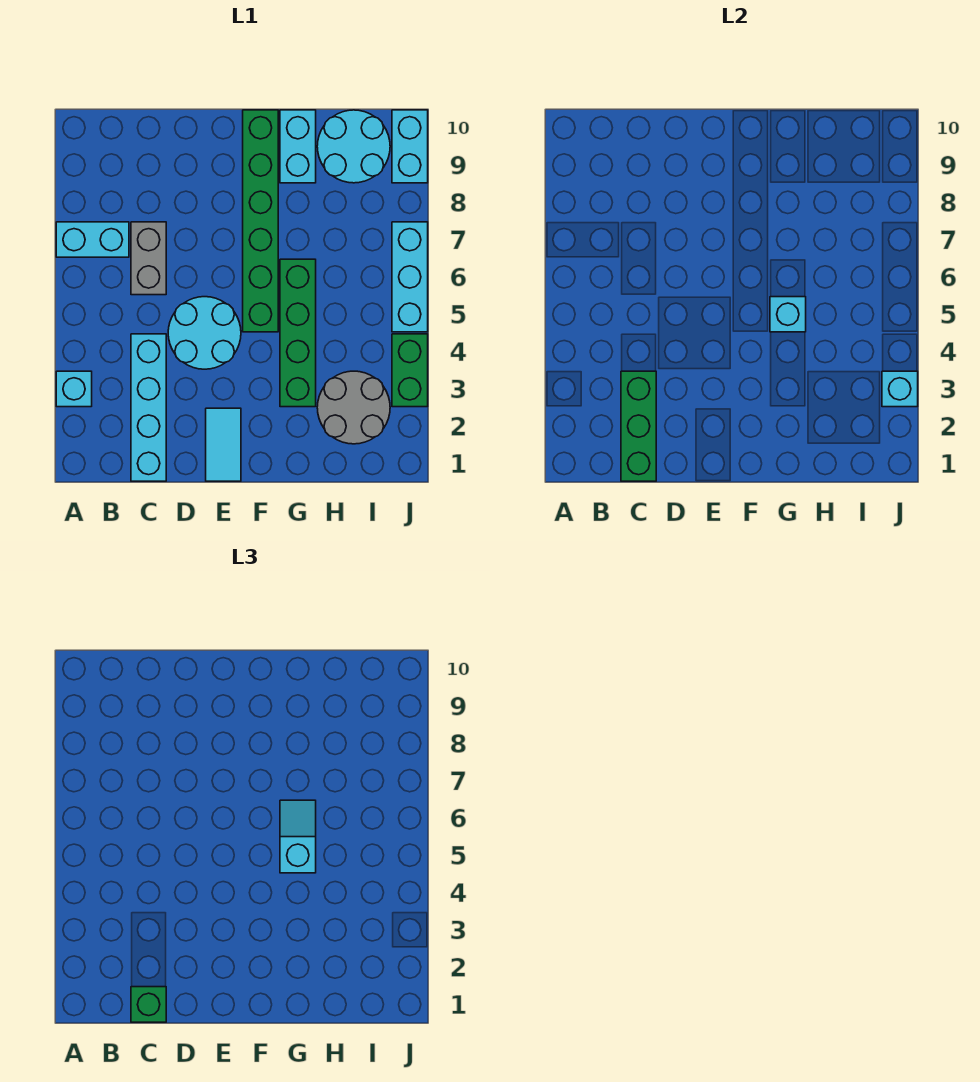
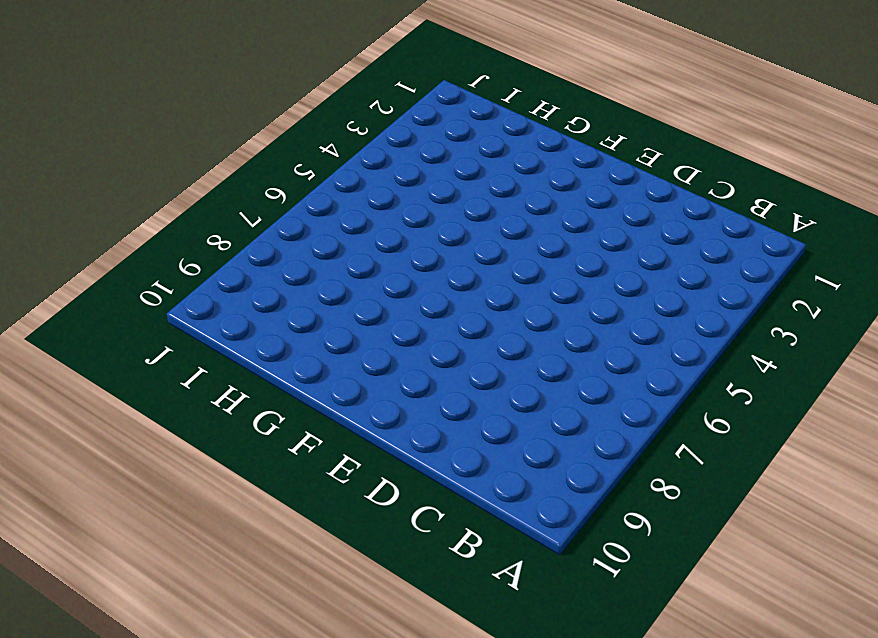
none -> cyan brick A3 level 1
none -> cyan brick A7:B7 level 1
none -> cyan brick C1:C4 level 1

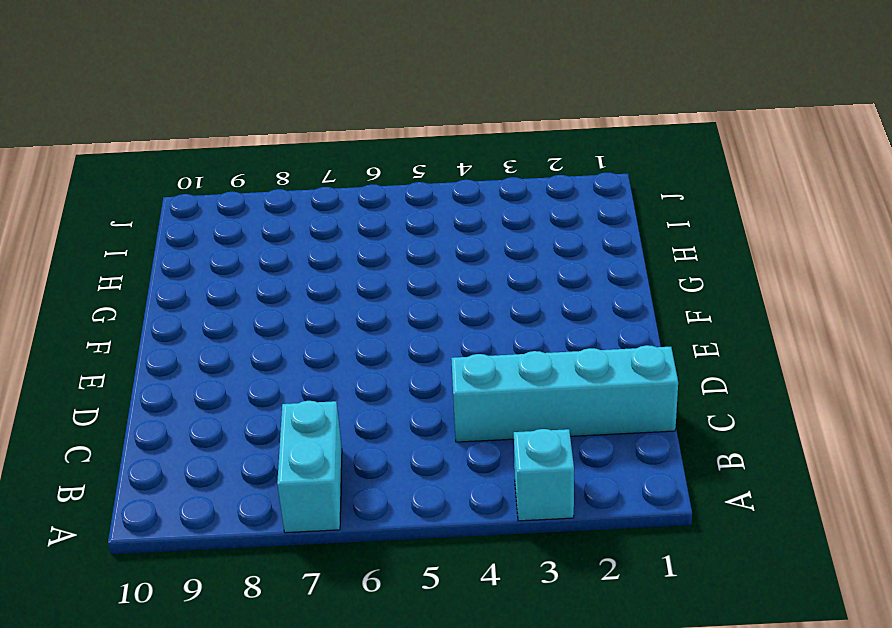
none -> grey brick C6:C7 level 1
none -> cyan round brick D4:E5 level 1
none -> cyan tile E1:E2 level 1

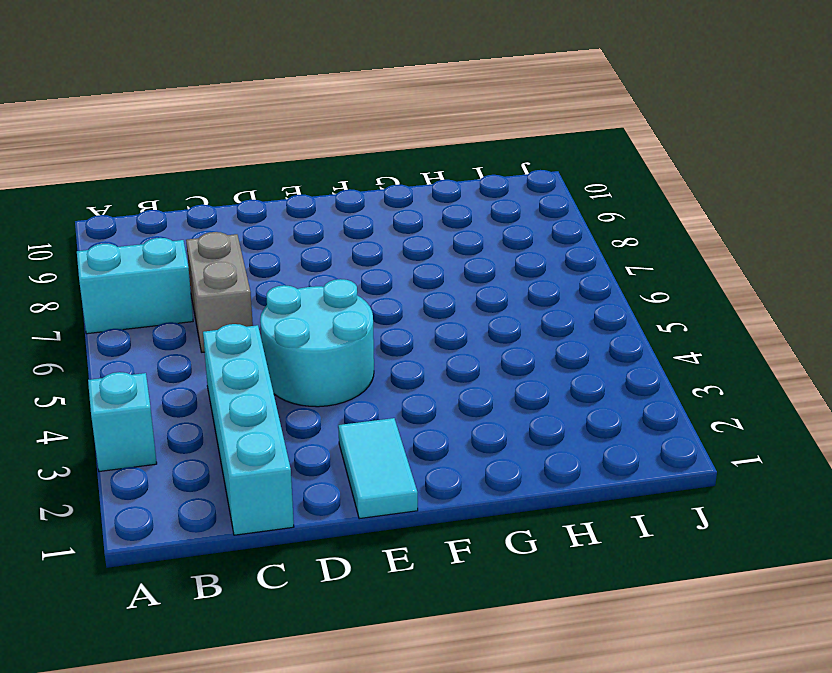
none -> green brick F5:F10 level 1
none -> green brick G3:G6 level 1
none -> cyan brick G9:G10 level 1

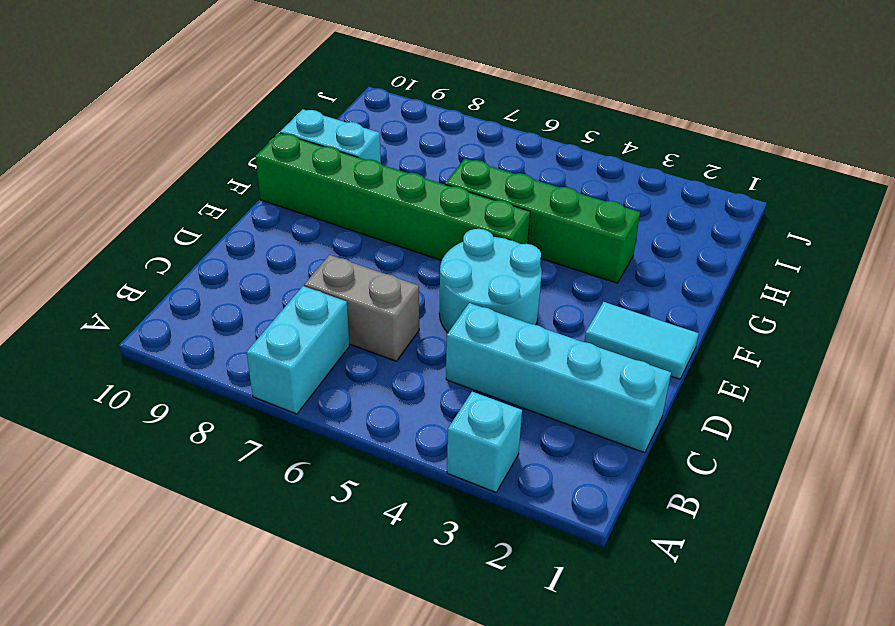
none -> grey round brick H2:I3 level 1
none -> cyan round brick H9:I10 level 1
none -> green brick J3:J4 level 1

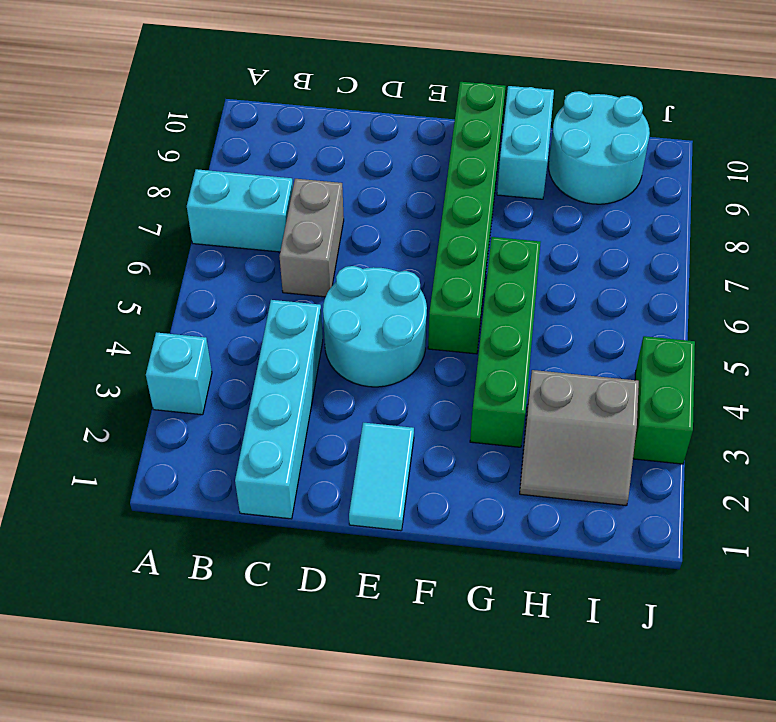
grey slope H2:I3 level 1 top 3 -> grey round brick H2:I3 level 1
none -> cyan brick J5:J7 level 1
none -> cyan brick J9:J10 level 1
none -> green brick C1:C3 level 2

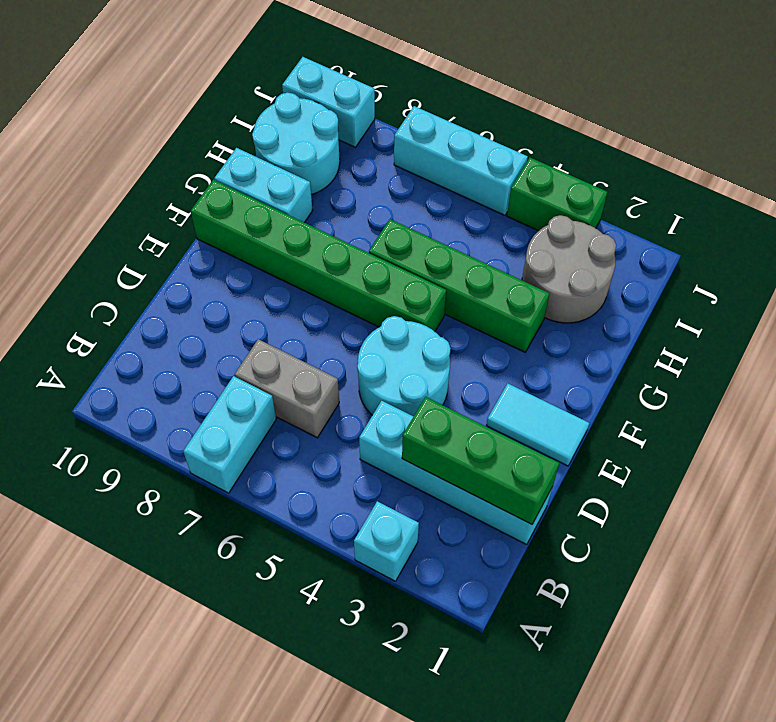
none -> cyan brick G5 level 2
none -> cyan brick J3 level 2
none -> green brick C1 level 3

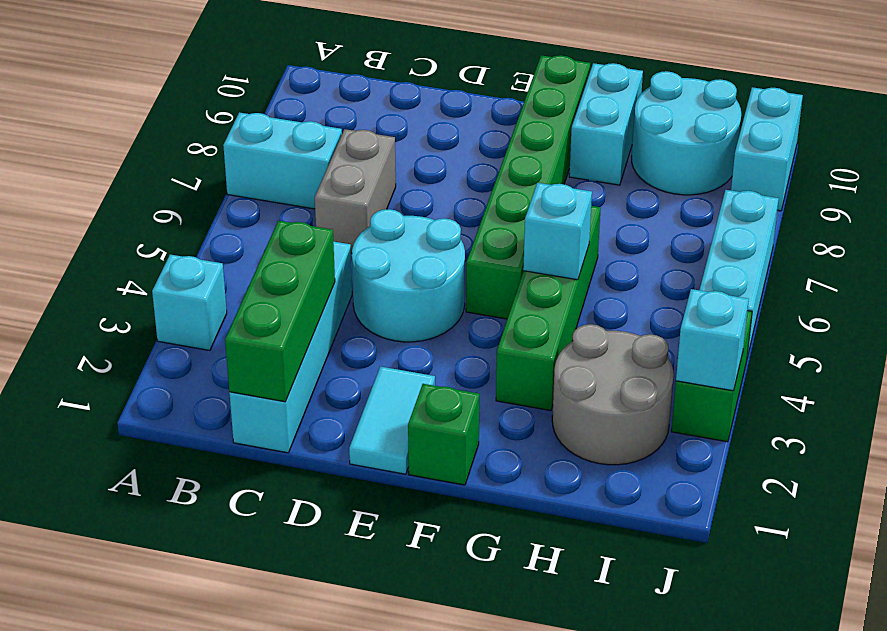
green brick F1 level 1 -> green brick C1 level 3
none -> cyan slope G5:G6 level 3 top 5

